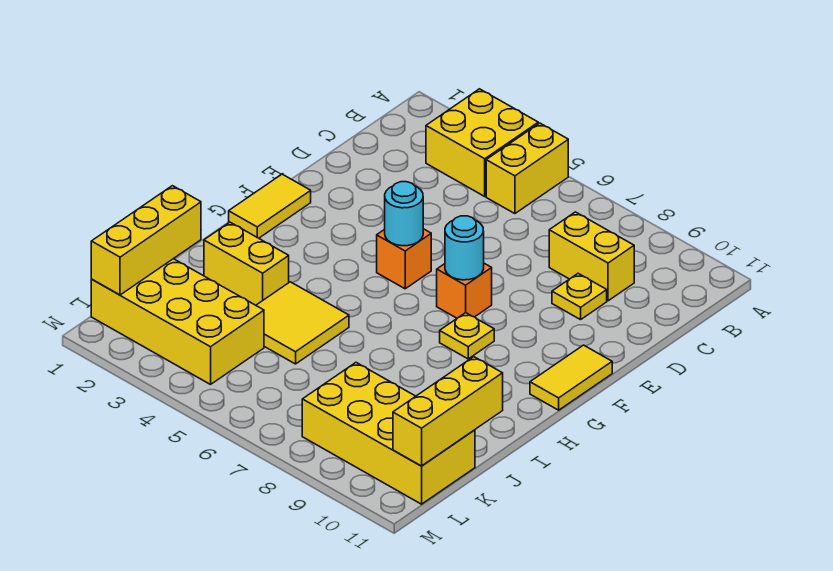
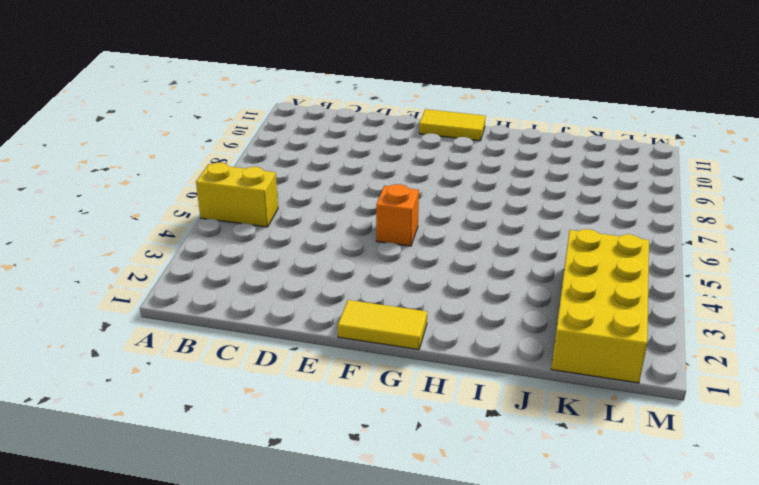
none -> yellow brick A3:B4 level 1
none -> yellow brick C8:C9 level 1
none -> yellow plate D9 level 1

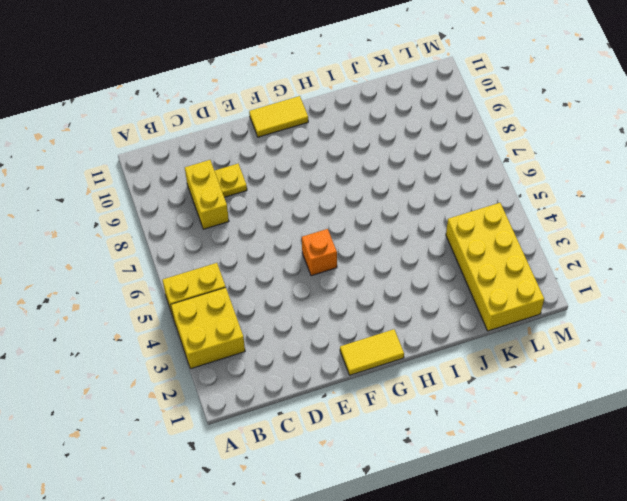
none -> orange brick F7 level 1
none -> yellow plate G8 level 1
none -> yellow brick I2:I3 level 1

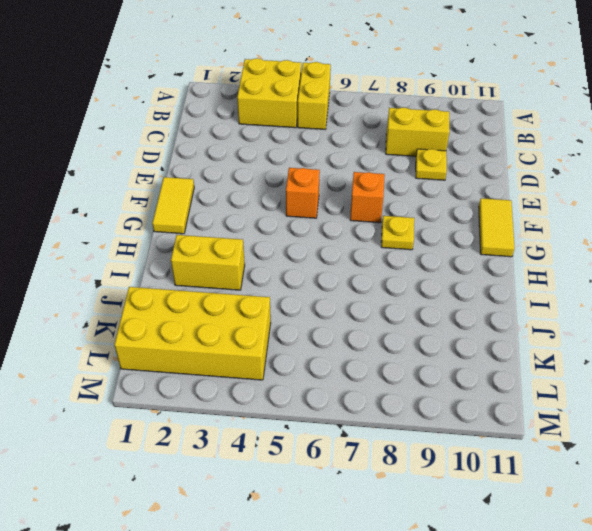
none -> yellow tile I4:J5 level 1
none -> yellow brick K8:L11 level 1
none -> cyan round brick F5 level 2

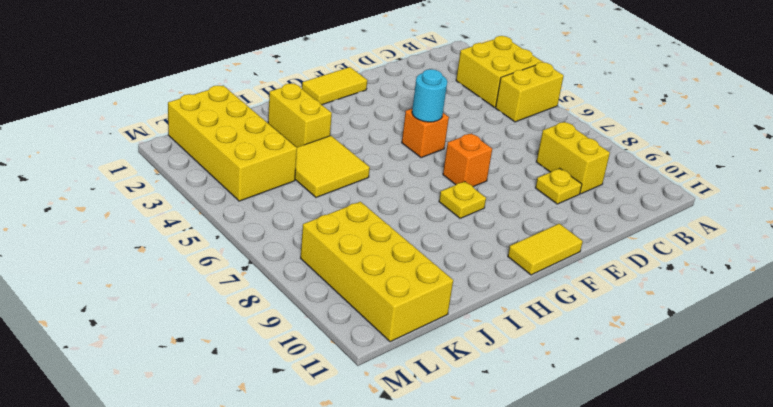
none -> cyan round brick F7 level 2
none -> yellow brick J1:L1 level 2
none -> yellow brick J11:L11 level 2

